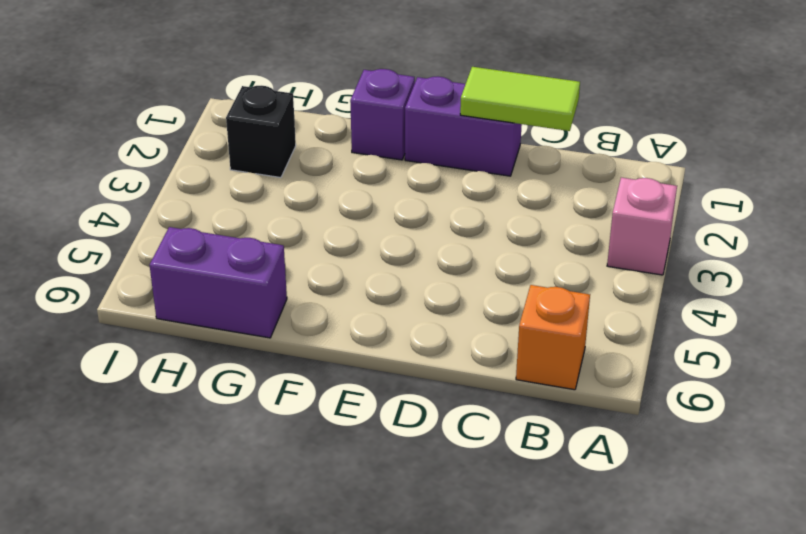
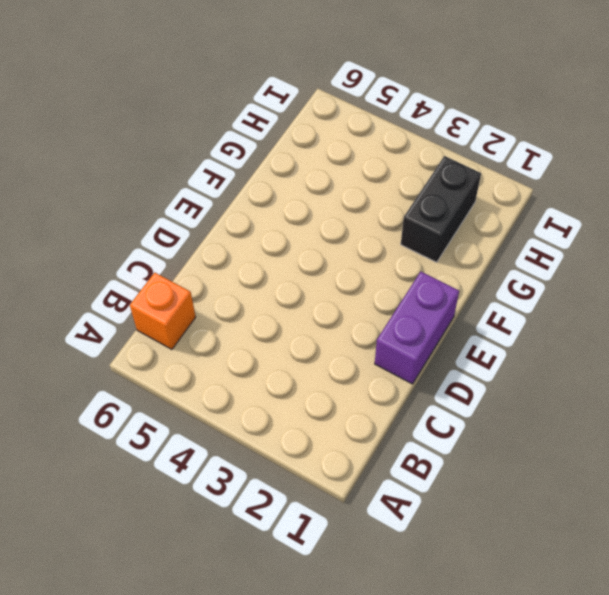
black brick G2:H2 level 1 -> black brick H2 level 1
none -> pink brick A3 level 1
none -> purple brick F1 level 1

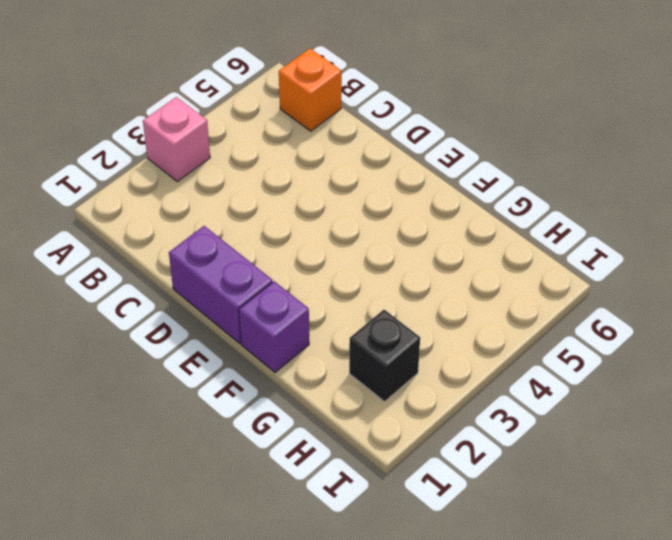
none -> purple brick G6:H6 level 1
none -> lime tile C1:D1 level 2

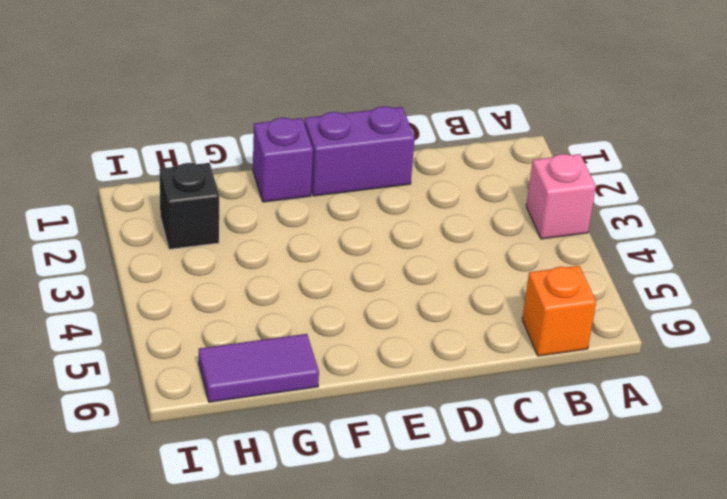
purple tile G6:H6 level 1 -> purple brick G6:H6 level 1
none -> lime tile C1:D1 level 2

